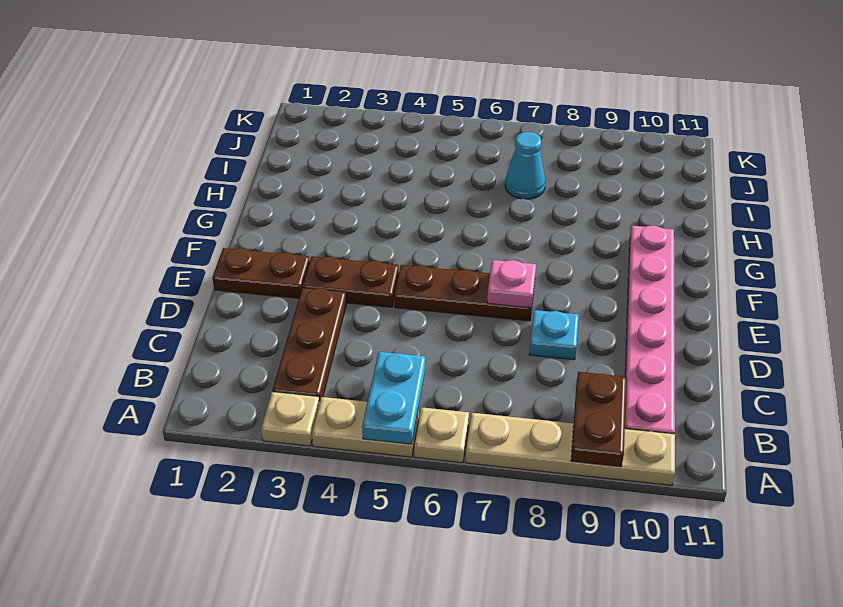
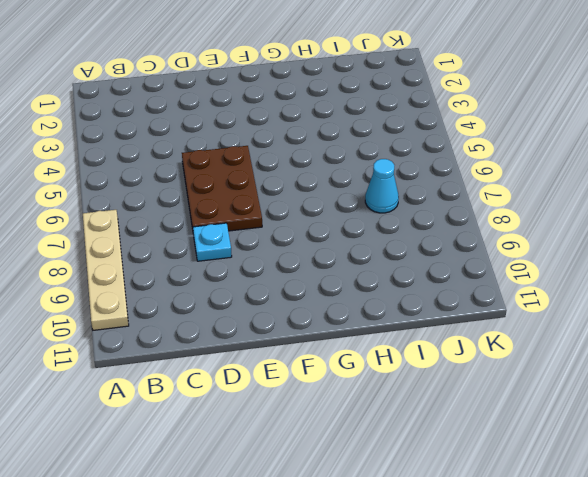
brown plate D5:E7 level 1 -> brown plate E5:E7 level 1
none -> tan plate A3 level 1
none -> tan plate A4:A5 level 1
none -> tan plate A6 level 1

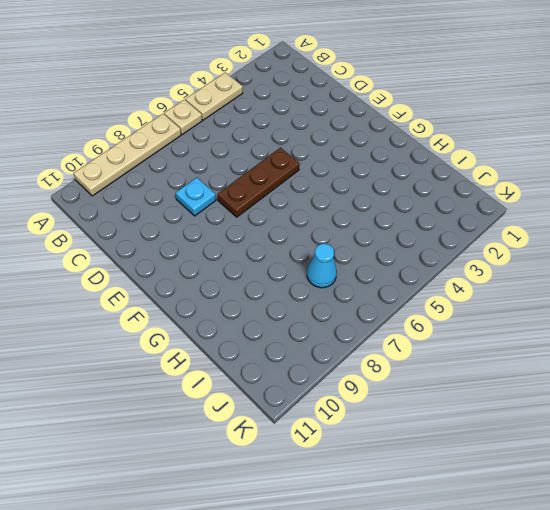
none -> tan plate A3 level 1
none -> brown plate B3:D3 level 1
none -> pink plate B10:G10 level 1

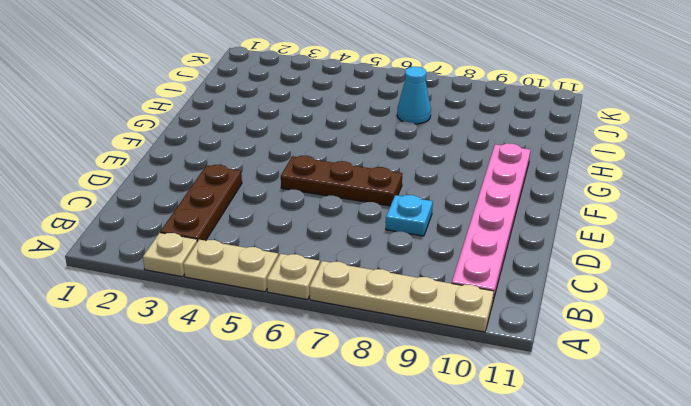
none -> brown plate E1:E2 level 1
none -> brown plate E3:E4 level 1
none -> cyan plate A5:B5 level 2

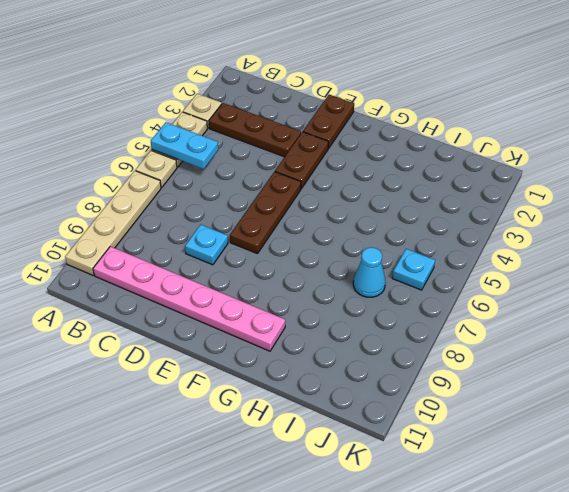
cyan plate J6 level 1 -> none
none -> brown plate A9:B9 level 2
none -> pink plate E7 level 2

